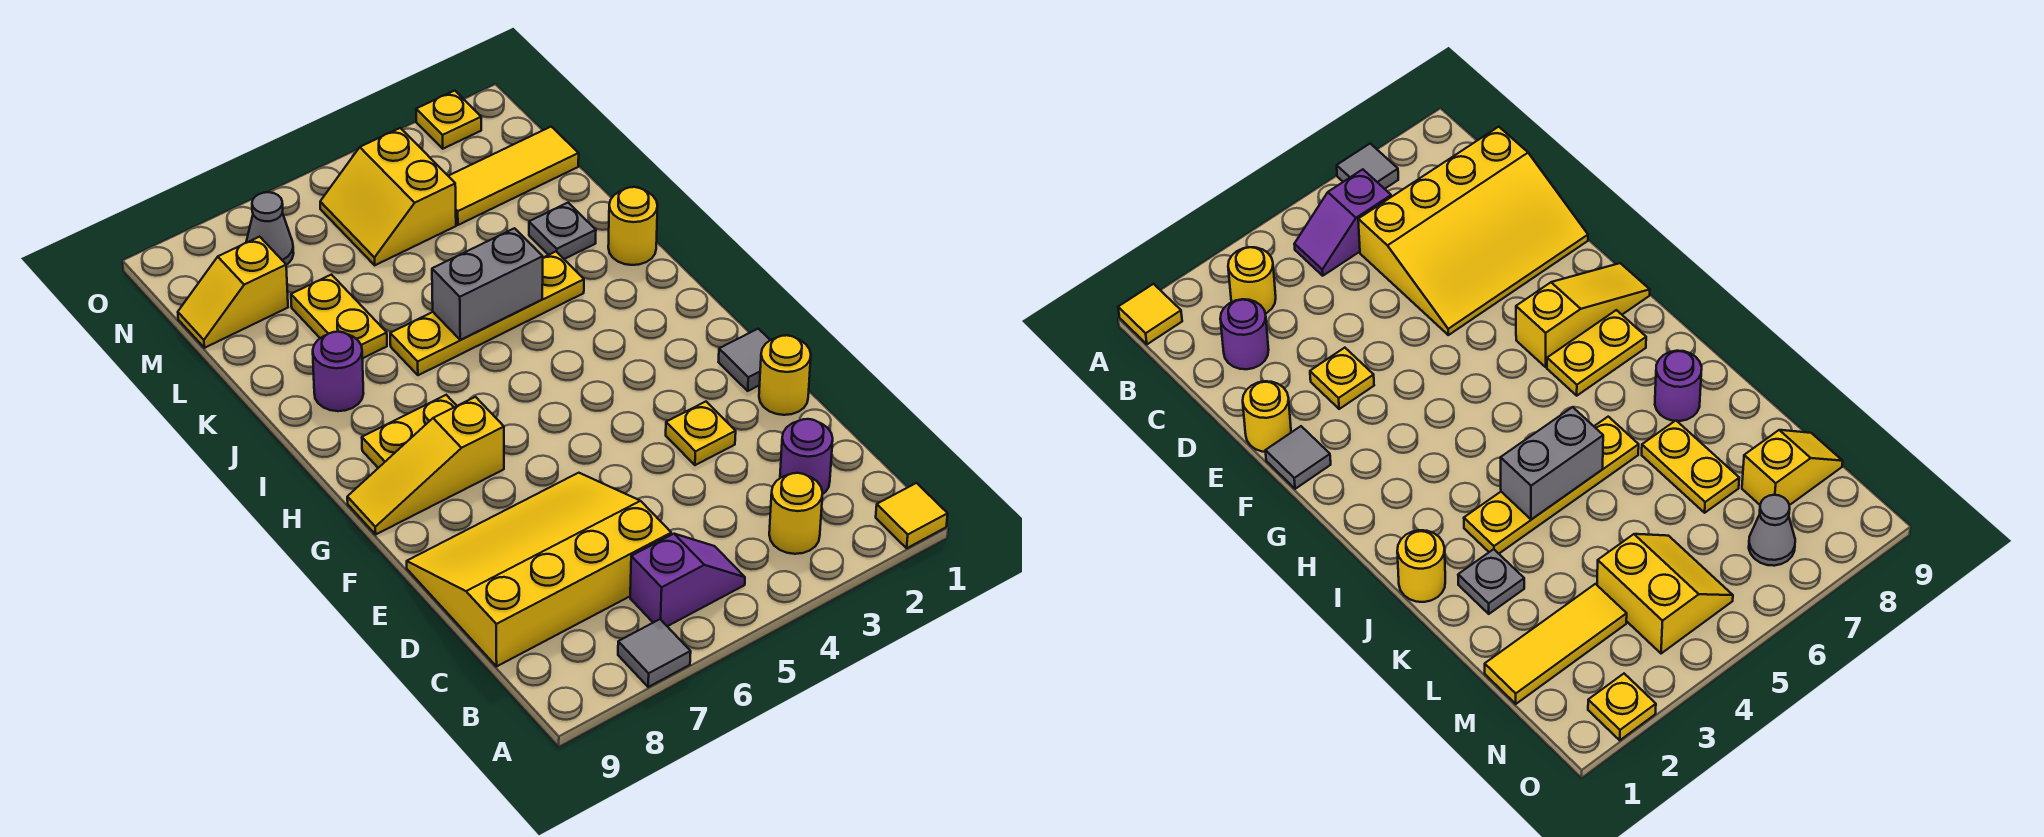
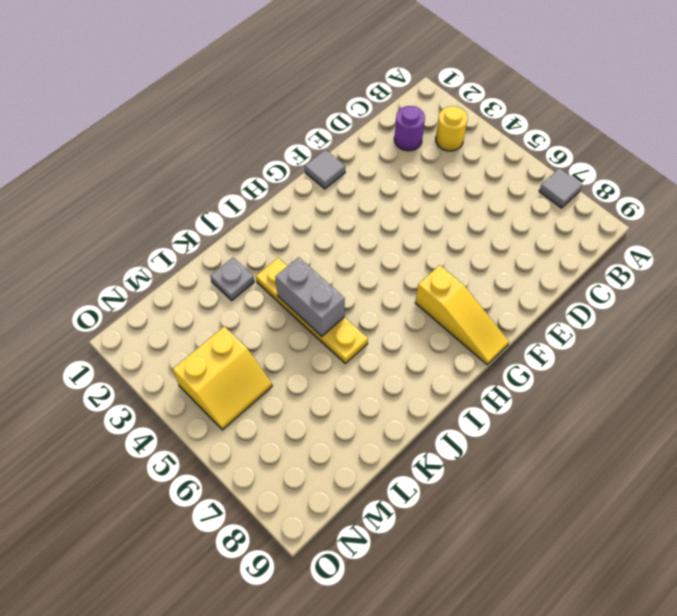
none -> yellow tile A1 level 1
none -> purple slope B5:B6 level 1 top 6
none -> yellow slope C6:E9 level 1 top C

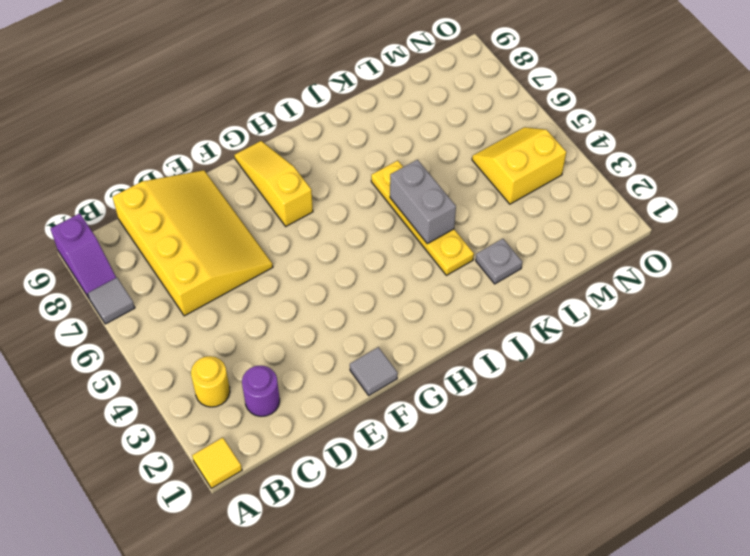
purple slope A8:A9 level 1 top 9 -> purple slope B5:B6 level 1 top 6
none -> yellow round brick E1 level 1
none -> yellow plate E3 level 1
none -> yellow plate H7:H8 level 1

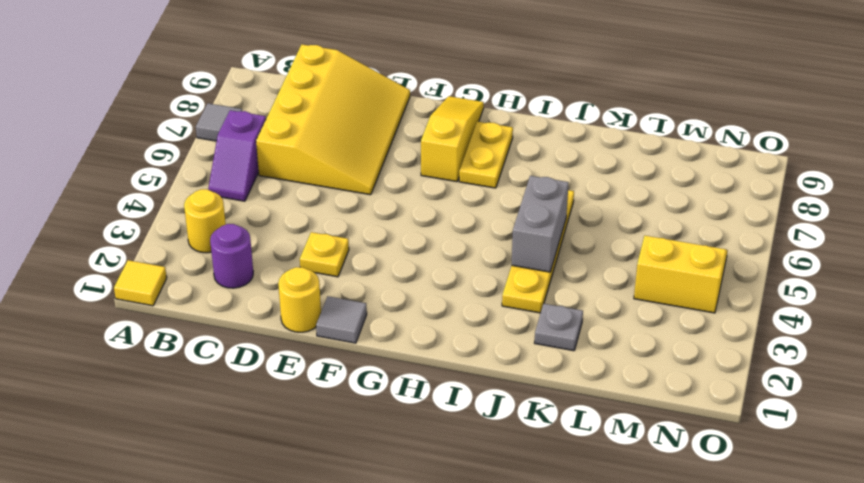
none -> yellow round brick J1 level 1
none -> purple round brick J8 level 1
none -> yellow plate K7:L7 level 1

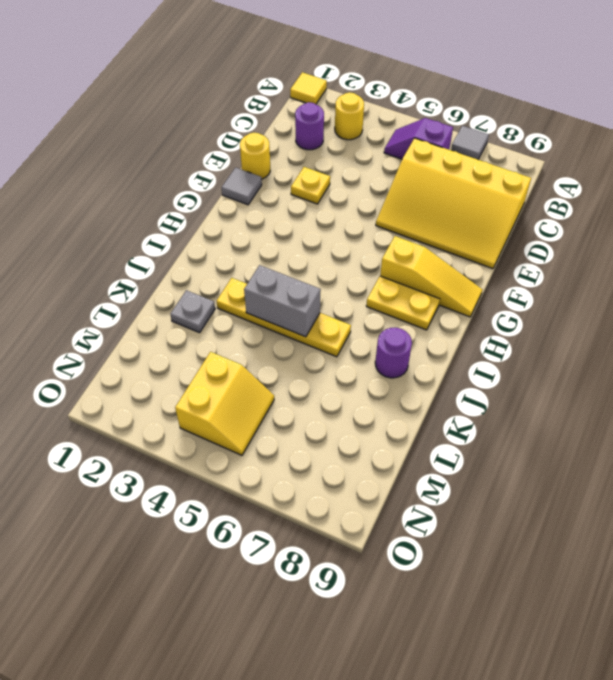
none -> yellow round brick J1 level 1
none -> yellow plate K7:L7 level 1
none -> yellow tile M1:M3 level 1

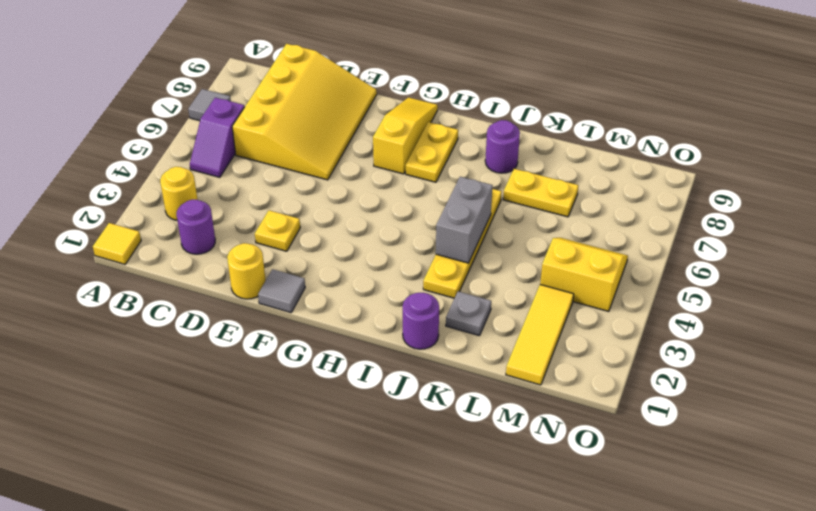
purple round brick J1 level 1 -> yellow round brick J1 level 1
none -> yellow slope M8:M9 level 1 top 8
none -> grey cone N7 level 1
none -> yellow plate O2 level 1

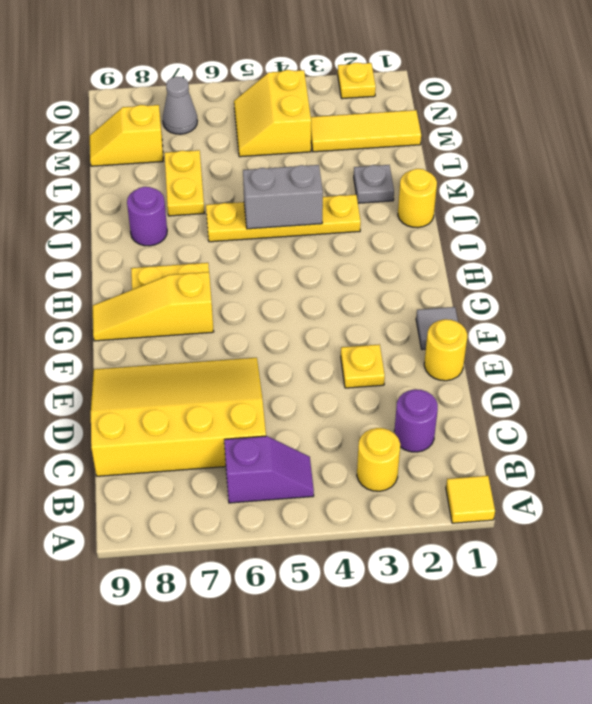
none -> grey tile A7 level 1

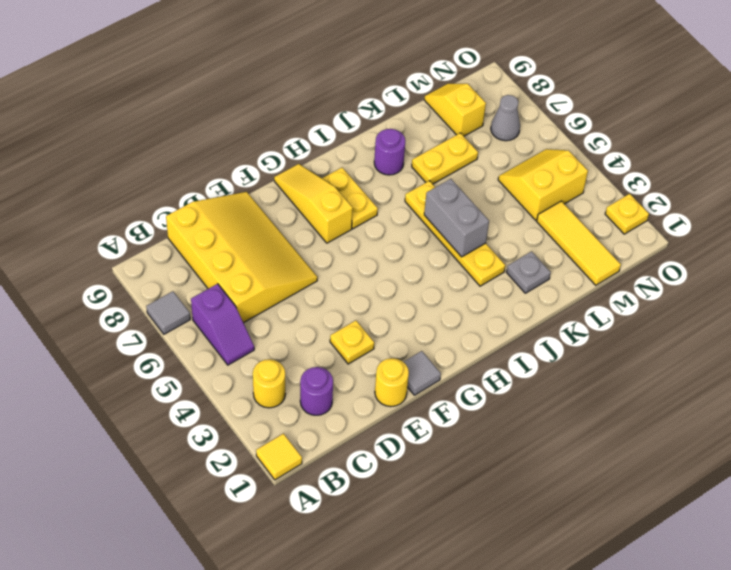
none -> yellow round brick J1 level 1

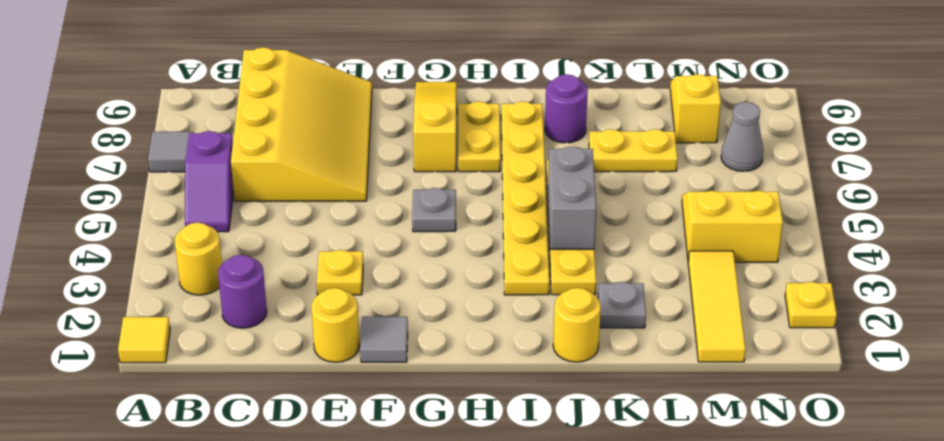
grey plate G5 level 1 -> none
yellow plate I3:I8 level 1 -> none

